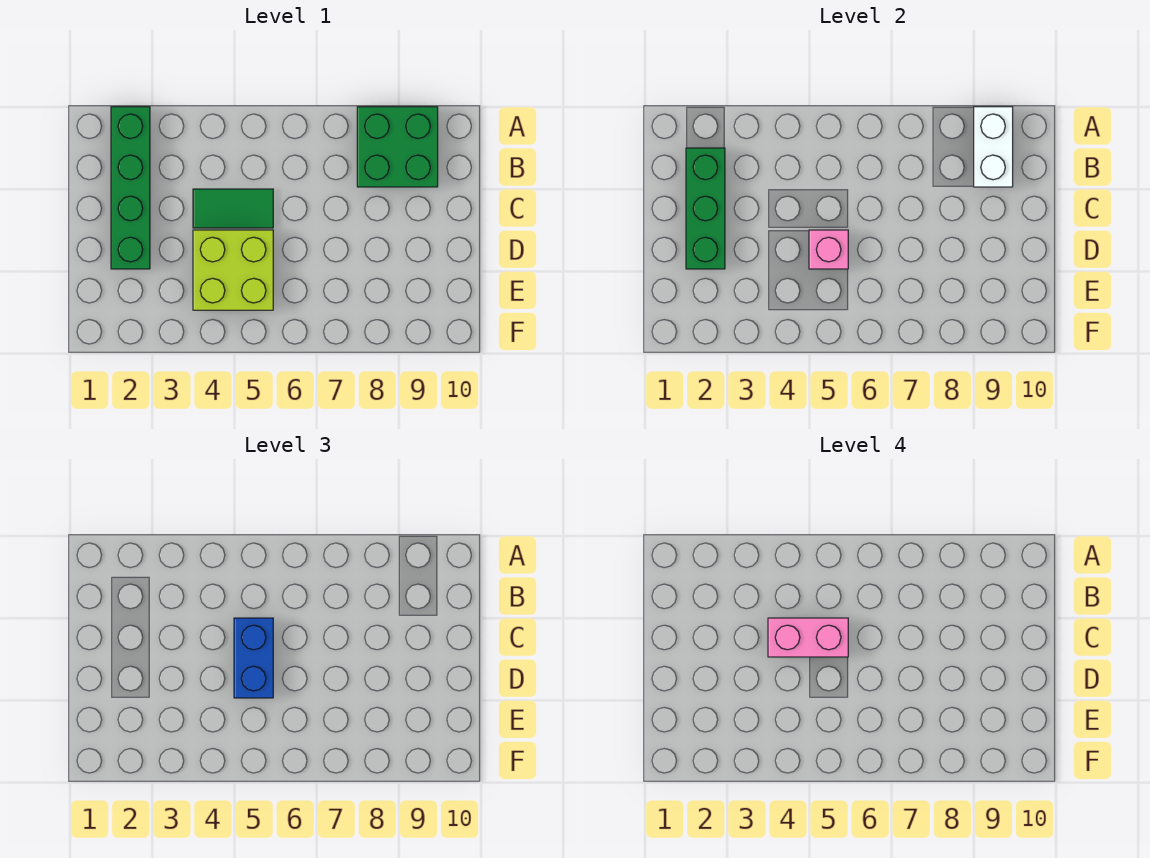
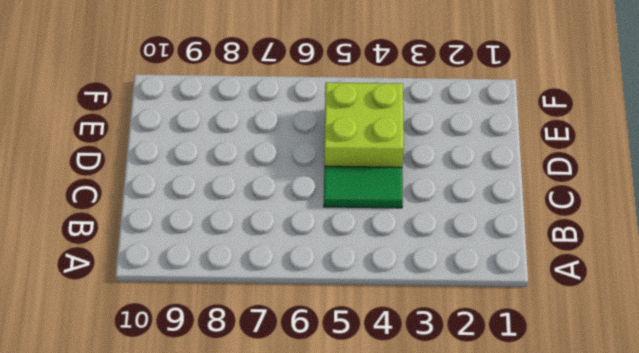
none -> green brick A2:D2 level 1
none -> green brick A8:B9 level 1

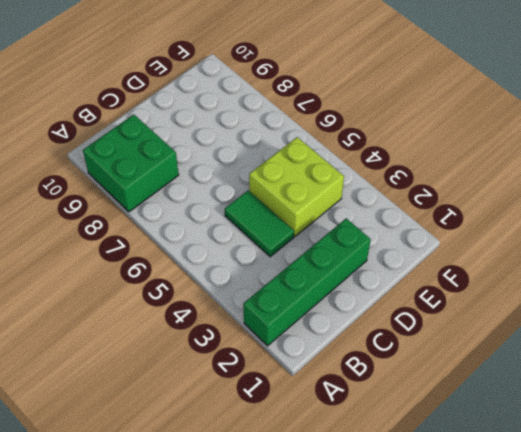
none -> white brick A9:B9 level 2
none -> green brick B2:D2 level 2

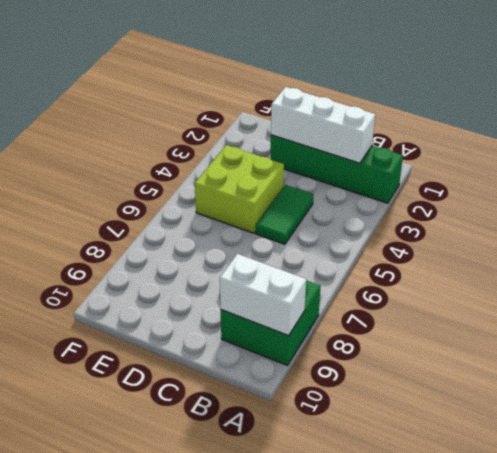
white brick B2:D2 level 2 -> green brick B2:D2 level 2
none -> pink brick D5 level 2
none -> blue brick C5:D5 level 3

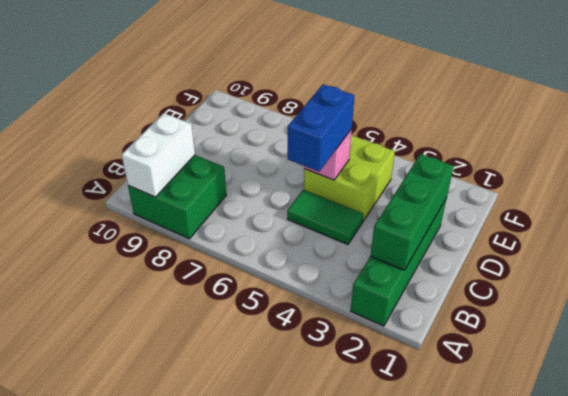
none -> pink brick C4:C5 level 4

